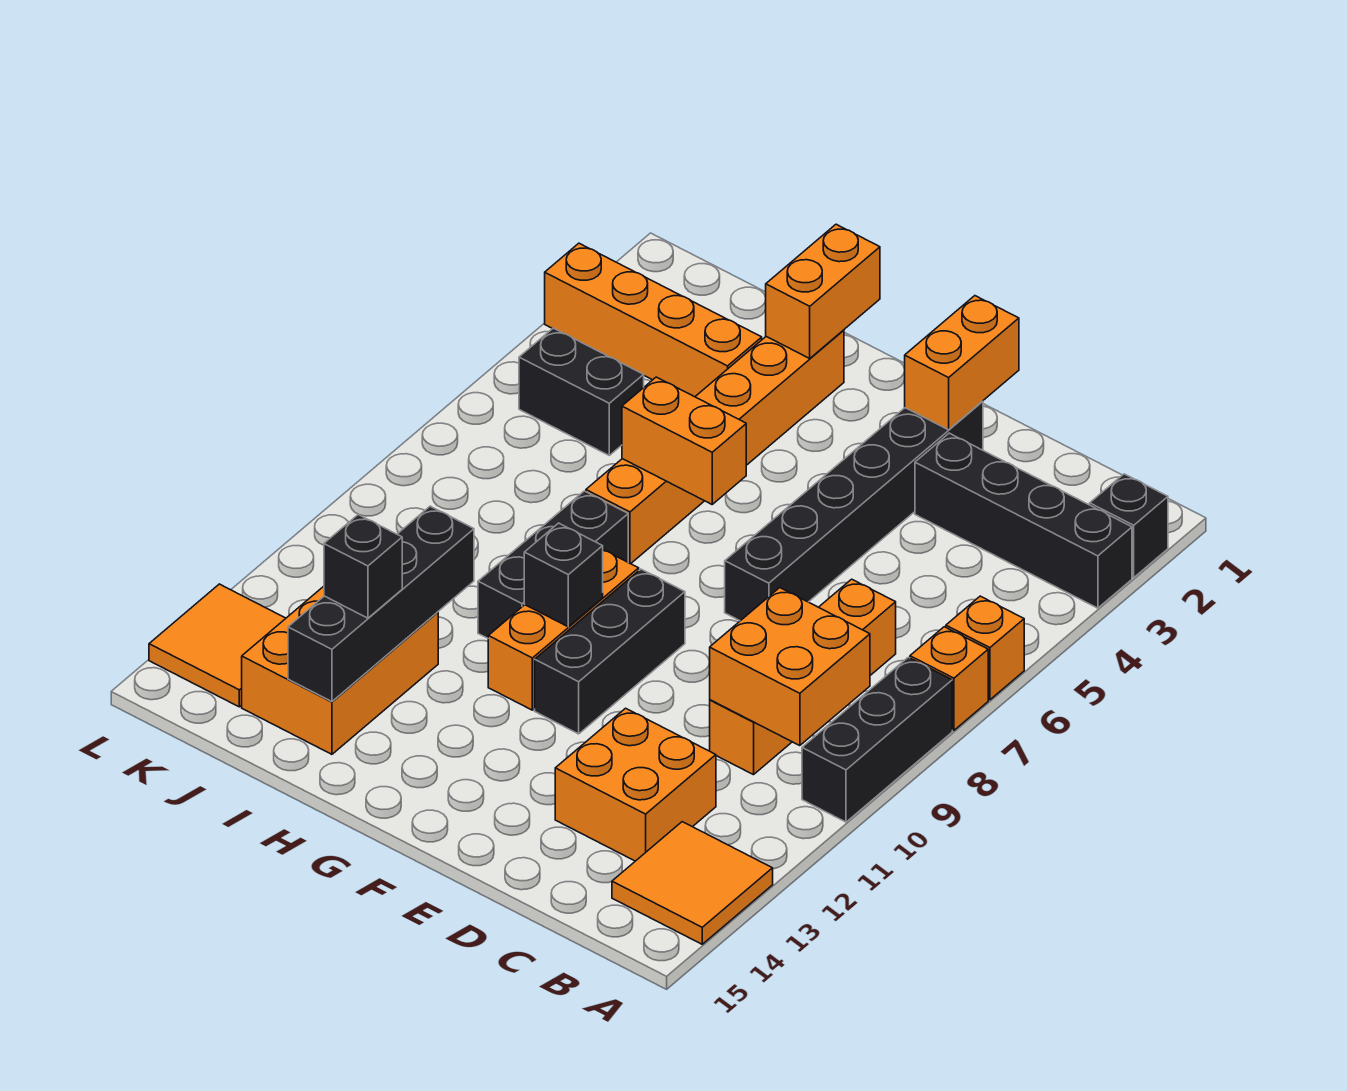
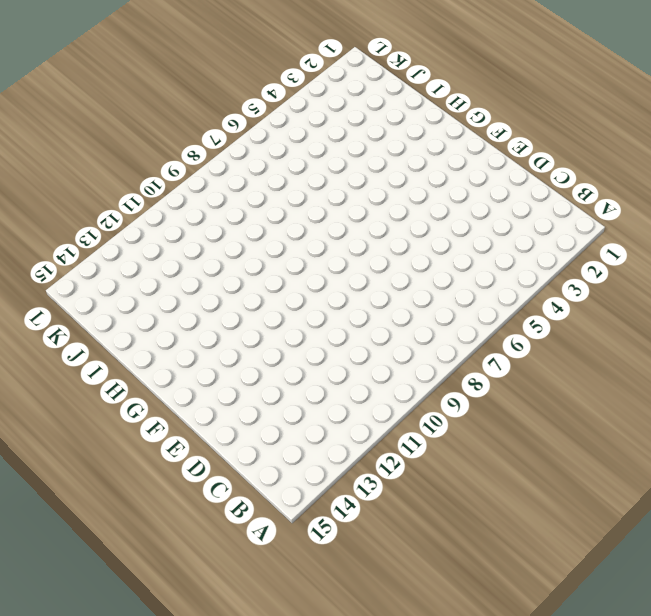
none -> black brick A2 level 1
none -> black brick A3:D3 level 1
none -> orange brick A6 level 1

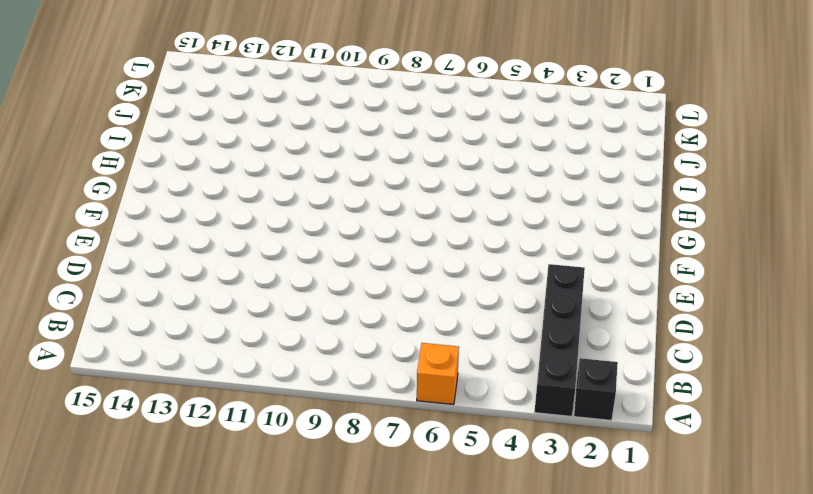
none -> orange brick A7 level 1
none -> black brick A8:A10 level 1
none -> orange tile A13:B14 level 1

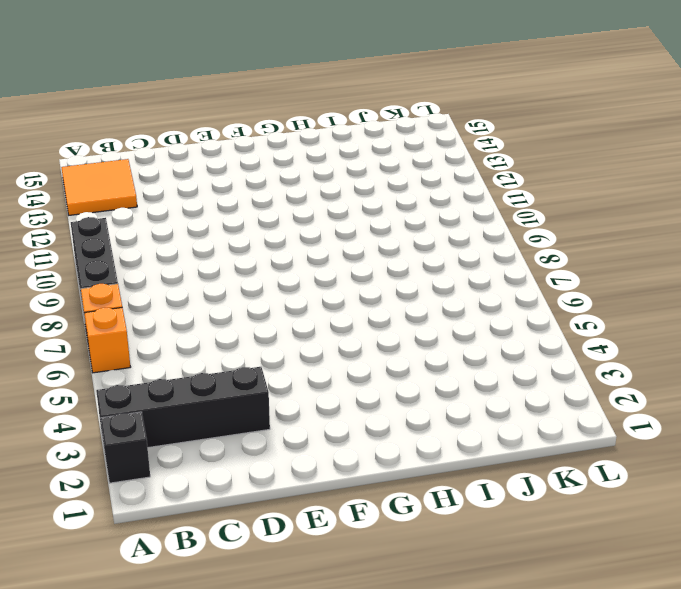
none -> orange brick C7:C10 level 1
none -> orange brick C12:D13 level 1
none -> black brick E2:E7 level 1

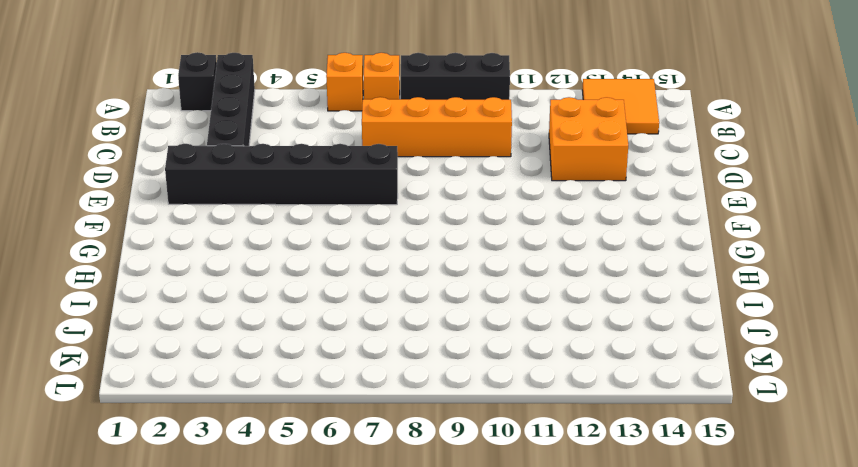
none -> black brick F9:F11 level 1
none -> orange brick G9:G11 level 1
none -> orange brick H2:H7 level 1

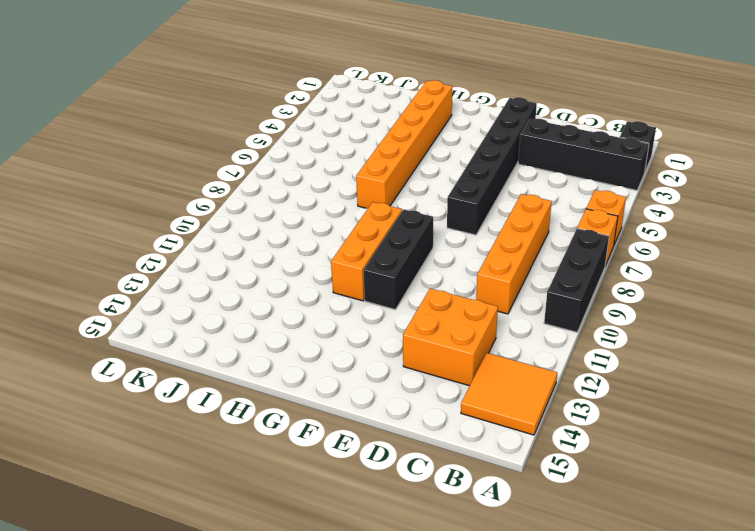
none -> black brick H8:H10 level 1
none -> orange brick I3:L3 level 1
none -> orange brick I12:J14 level 1

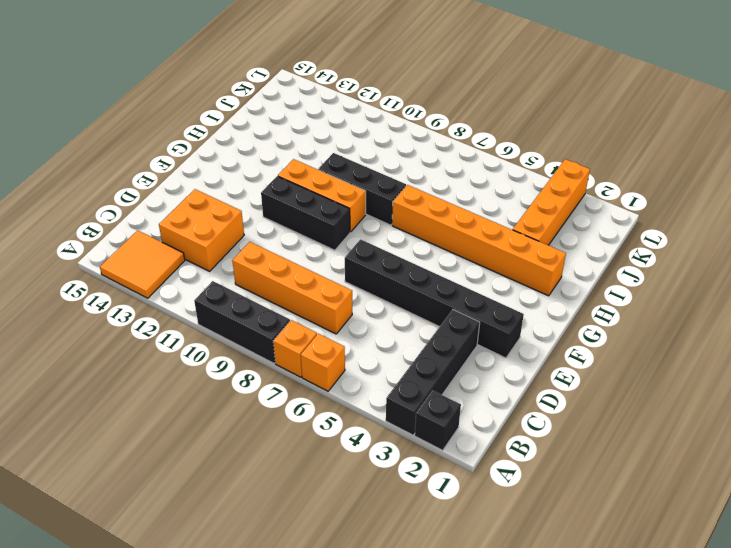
none -> orange brick I12:J14 level 1
none -> black brick J5:K5 level 1
none -> orange tile K13:L14 level 1

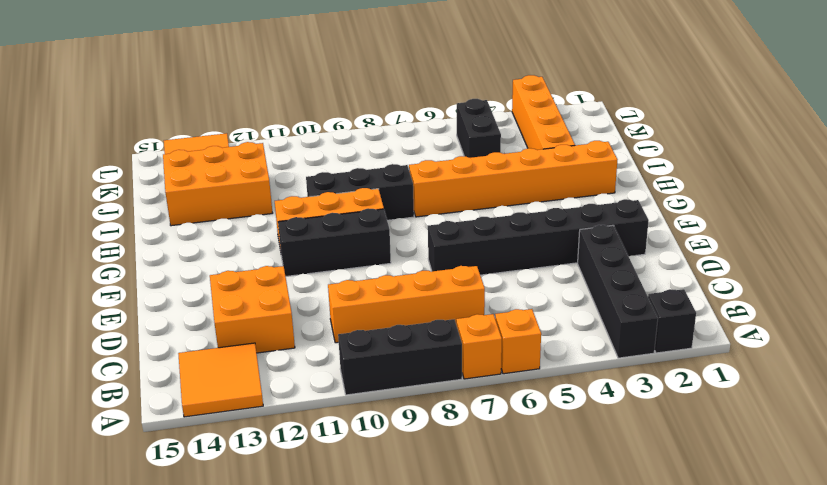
none -> orange brick B9:C10 level 2
none -> orange brick E1:E2 level 2
none -> orange brick G6:H6 level 2

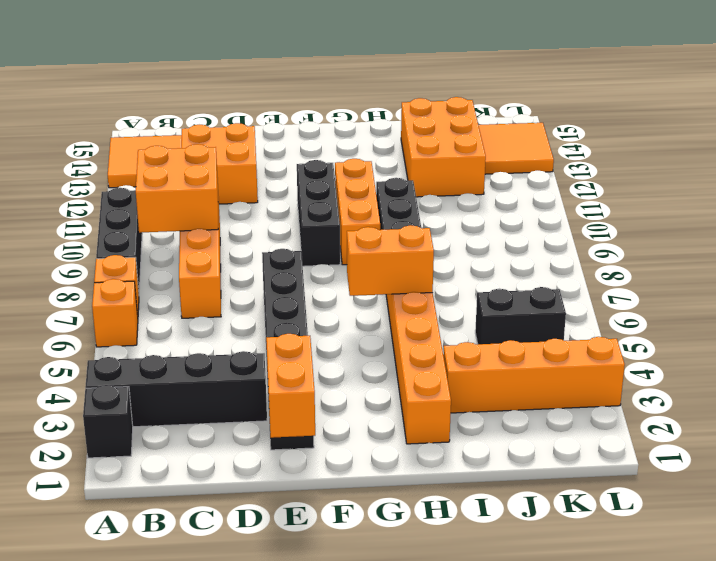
none -> black brick G10 level 2
none -> orange brick H1:H2 level 2
none -> black brick I11:I14 level 2

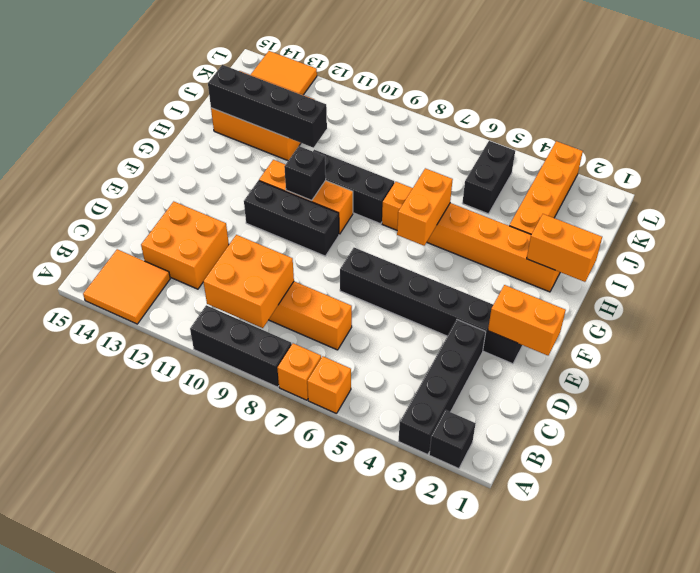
none -> black brick I13 level 3

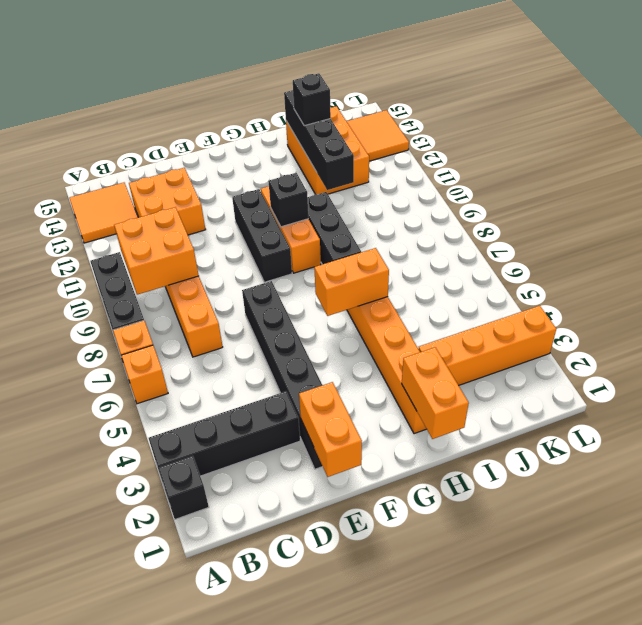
none -> black brick J5:K5 level 1

